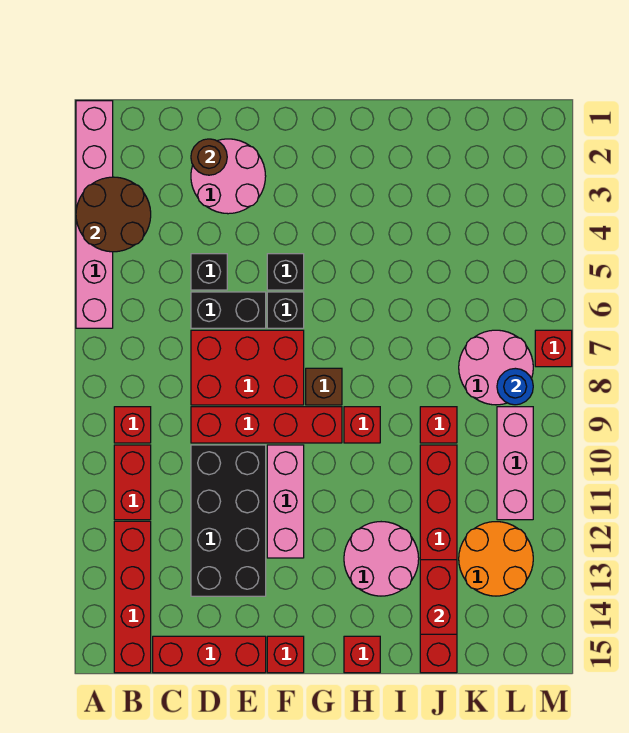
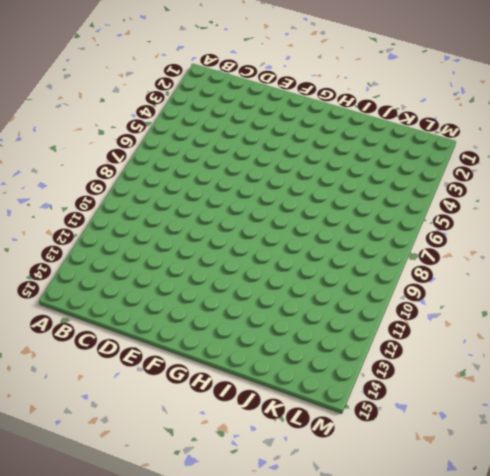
none -> pink brick A1:A6 level 1
none -> red brick B9 level 1
none -> red brick B10:B11 level 1

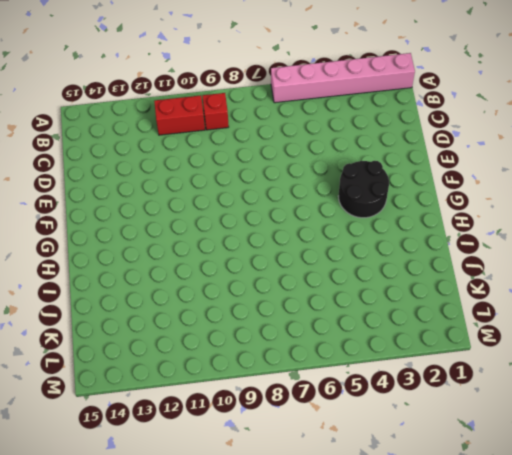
black round brick F3:G4 level 1 -> none
none -> red brick B12:B15 level 1
none -> red brick C15:E15 level 1
none -> pink round brick D2:E3 level 1

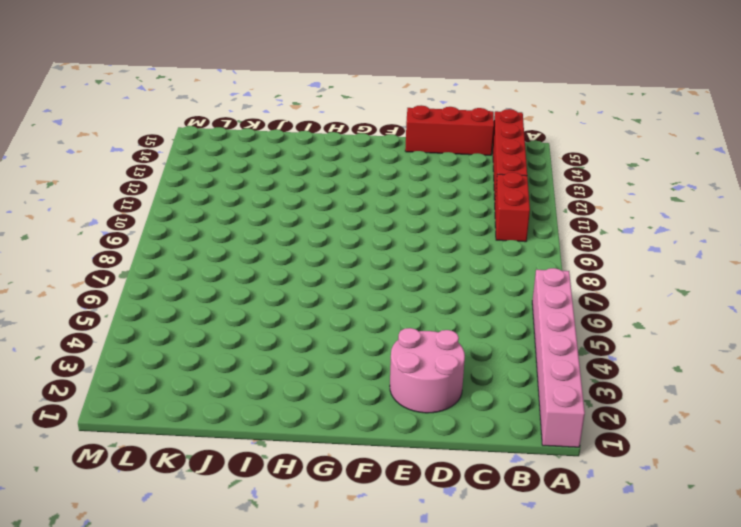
none -> red brick B9 level 1
none -> black brick D5 level 1
none -> black brick D6:E6 level 1

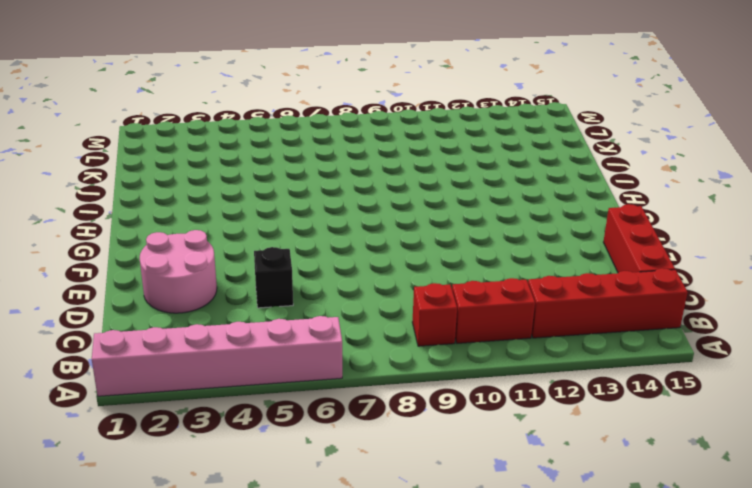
none -> black brick D6:E6 level 1
none -> red brick D7:F8 level 1
none -> red brick D9:G9 level 1

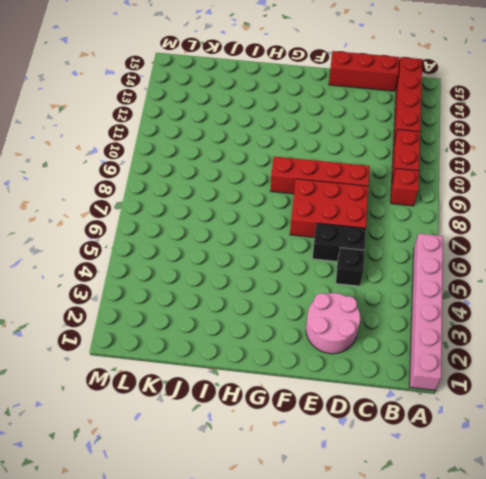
none -> black brick D10:E13 level 1
none -> black brick F5 level 1
none -> black brick F6 level 1

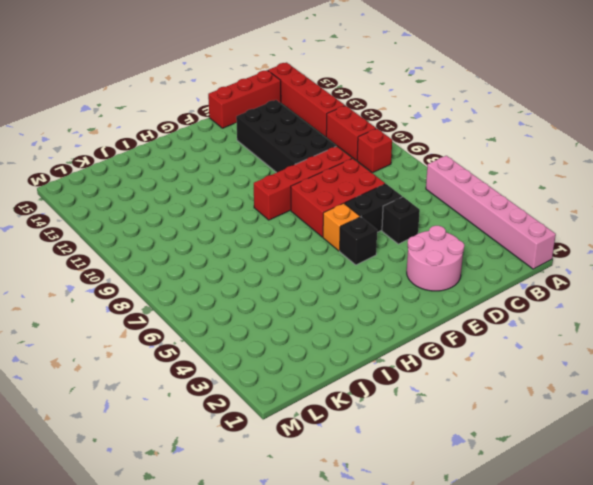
orange brick F6 level 1 -> black brick F6 level 1
none -> pink brick F10:F12 level 1
none -> red brick F15 level 1
none -> brown brick G8 level 1

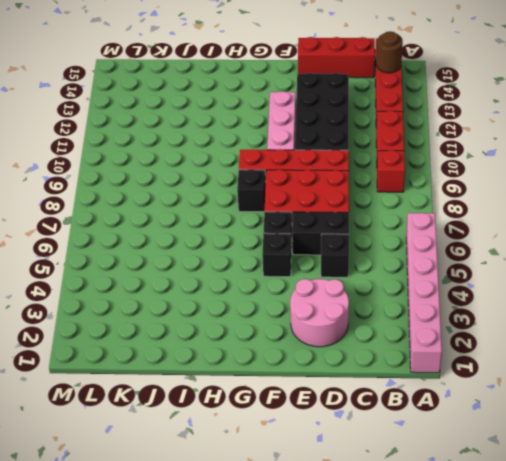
brown round brick B14 level 2 -> brown round brick D2 level 2
black brick G8 level 1 -> brown brick G8 level 1
none -> red brick F15 level 1
none -> red brick H9 level 1
none -> pink round brick H12:I13 level 1

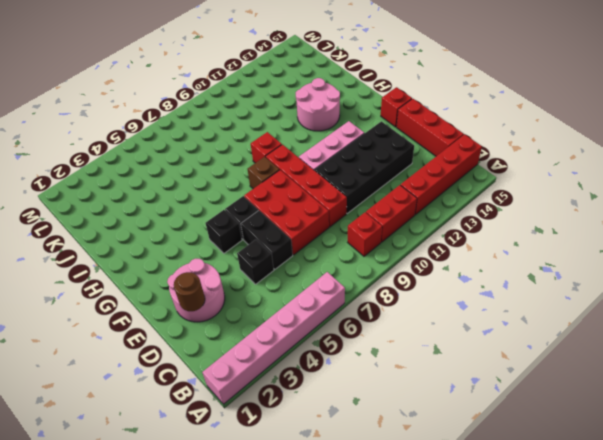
none -> red brick H15 level 1
none -> red brick J9 level 1
none -> red brick J10:J15 level 1

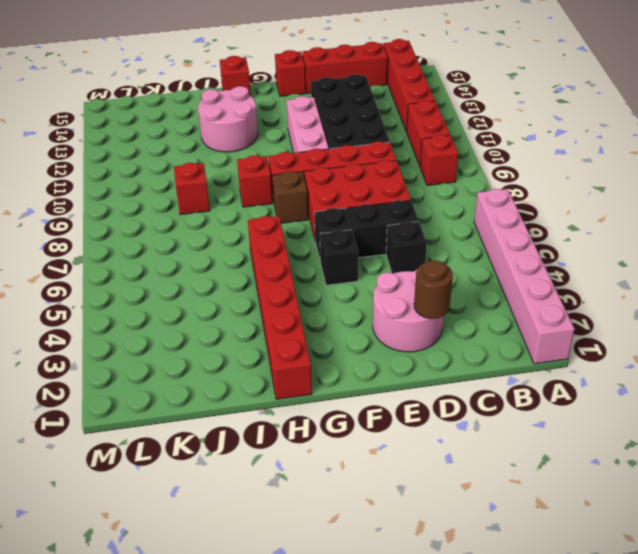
red brick H1:H6 level 1 -> red brick J10:J15 level 1
none -> pink round brick K7:L8 level 1
none -> orange round brick K12:L13 level 1
none -> pink brick L9:L11 level 1

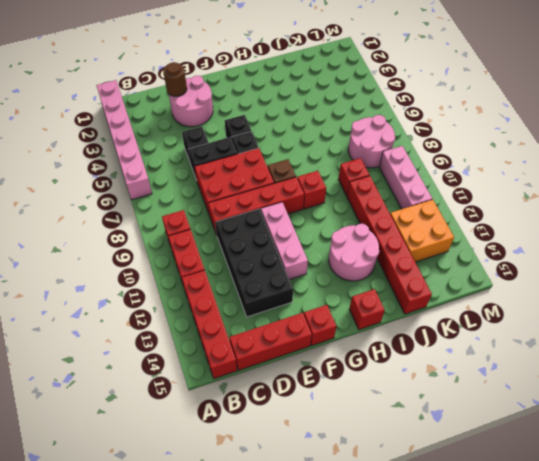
orange brick K12:L13 level 1 -> orange round brick K12:L13 level 1
none -> red brick M7 level 1
none -> brown round brick A3:B4 level 2
none -> red brick J13:J14 level 2

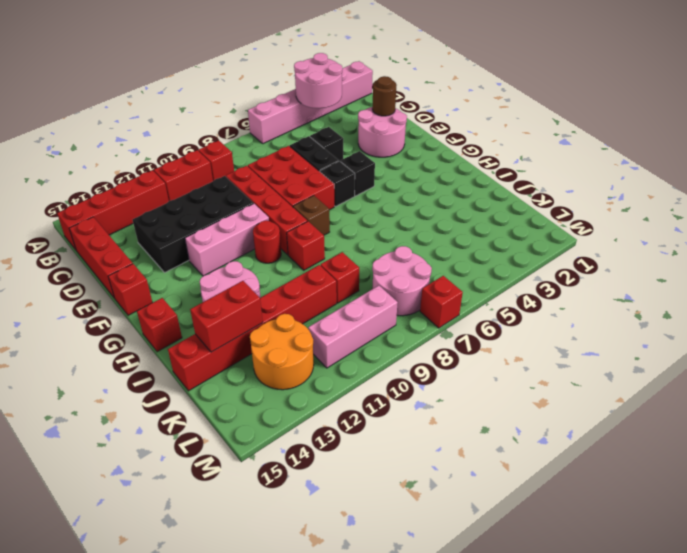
pink round brick A3:B4 level 2 -> brown round brick A3:B4 level 2
red round brick G10 level 1 -> none
none -> blue round brick L8 level 2

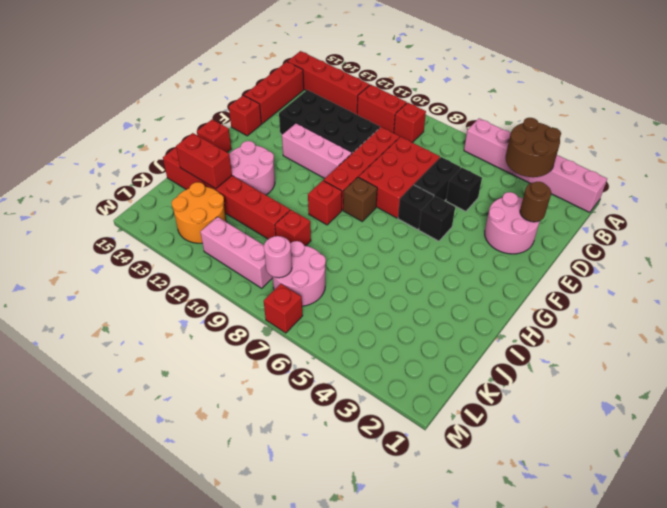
pink round brick L8 level 2 -> blue round brick L8 level 2

